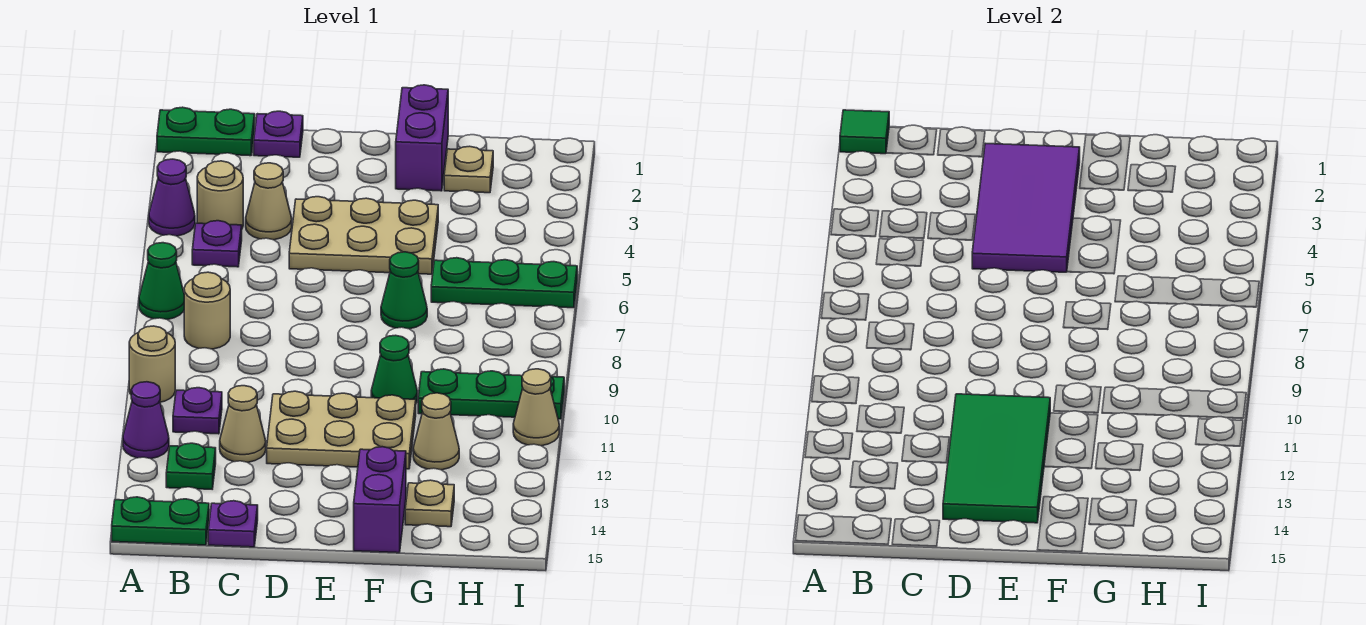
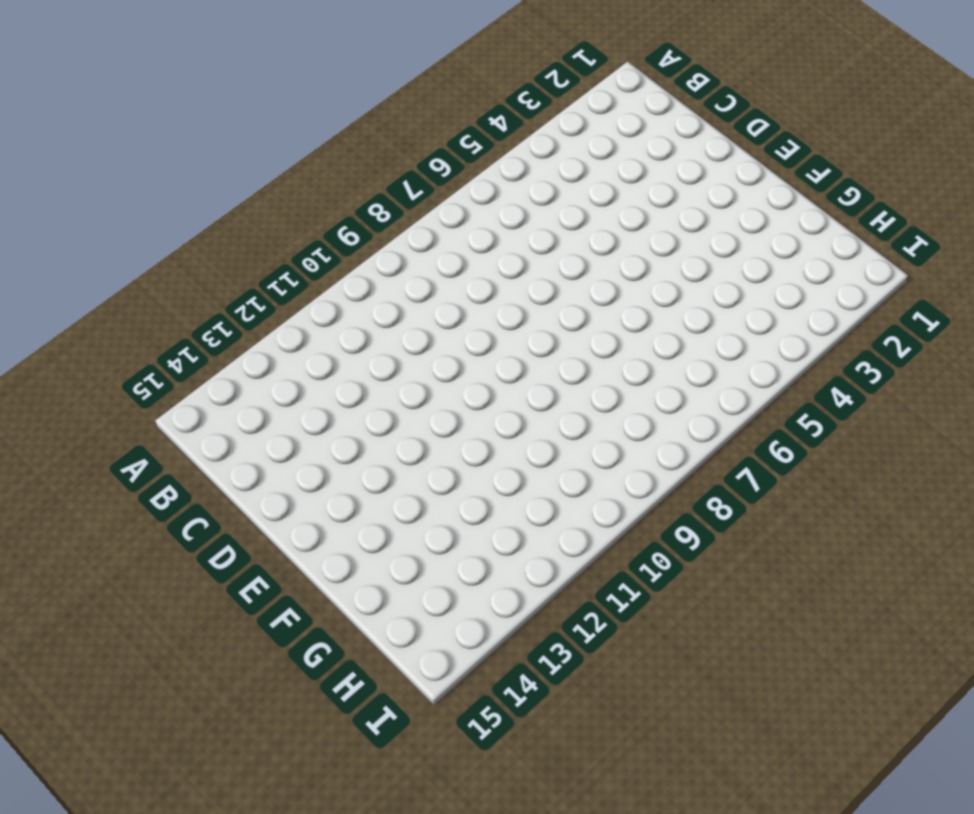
none -> green plate A1:B1 level 1
none -> purple cone A4 level 1
none -> green cone A7 level 1
none -> tan round brick A10 level 1

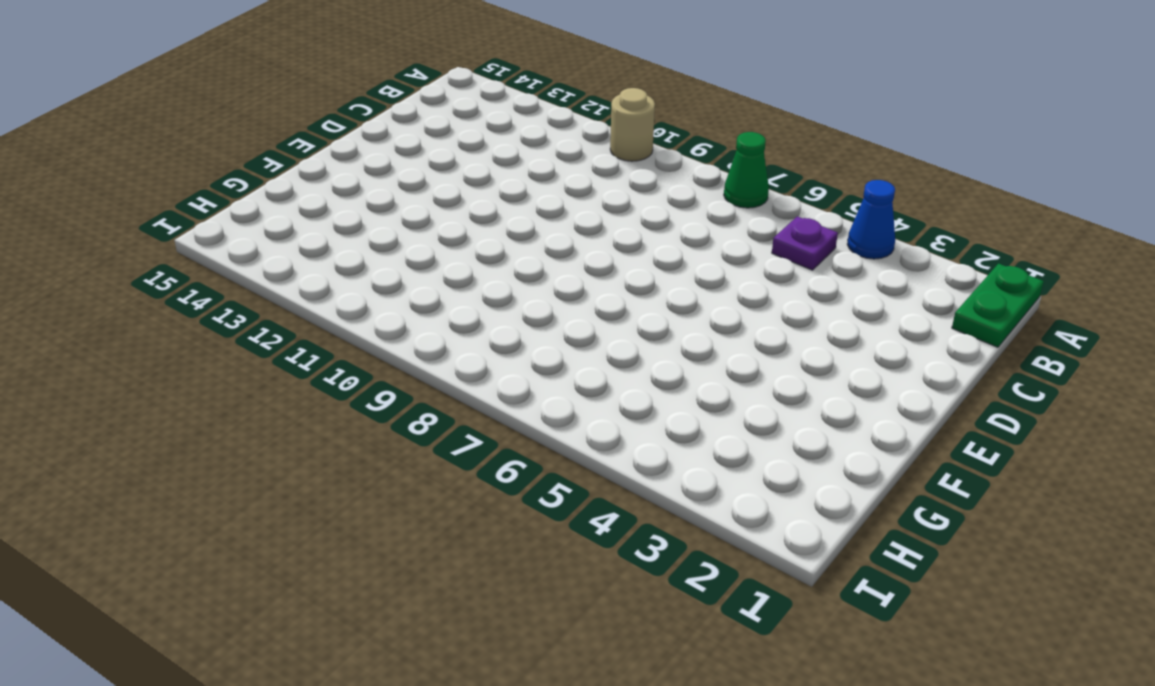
blue cone A4 level 1 -> purple cone A4 level 1
none -> purple cone A12 level 1
none -> green plate A15:B15 level 1
none -> tan round brick B4 level 1
none -> tan round brick B8 level 1

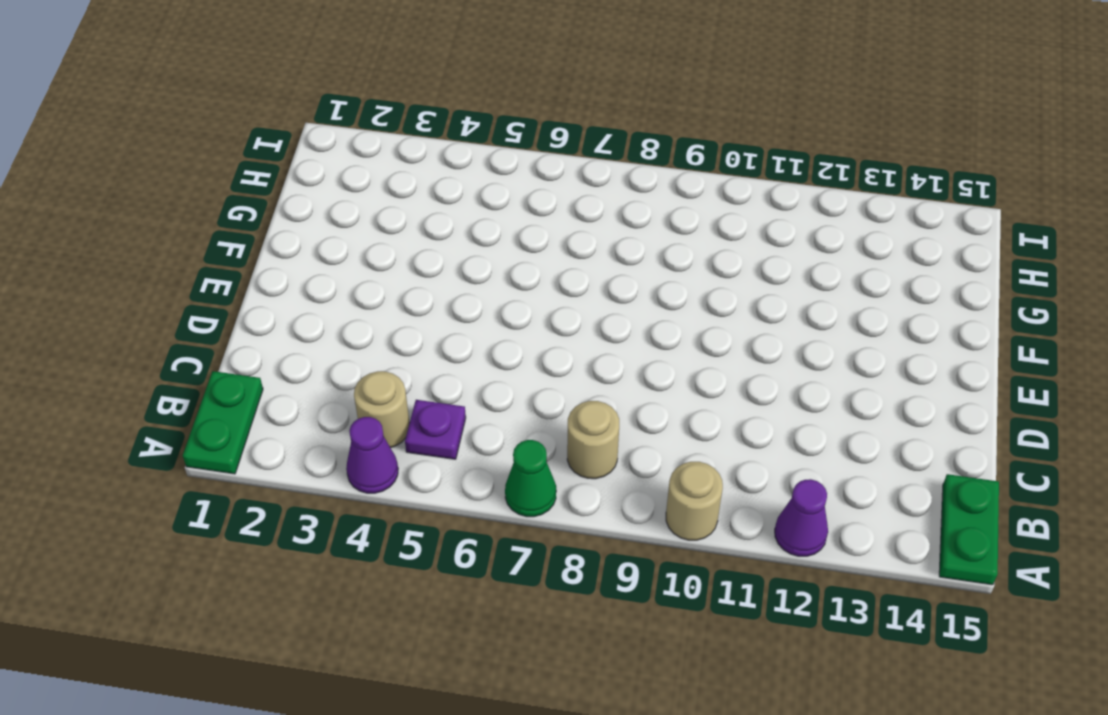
none -> purple plate B11 level 1
none -> green plate B13 level 1
none -> purple plate C1 level 1
none -> tan cone C4 level 1

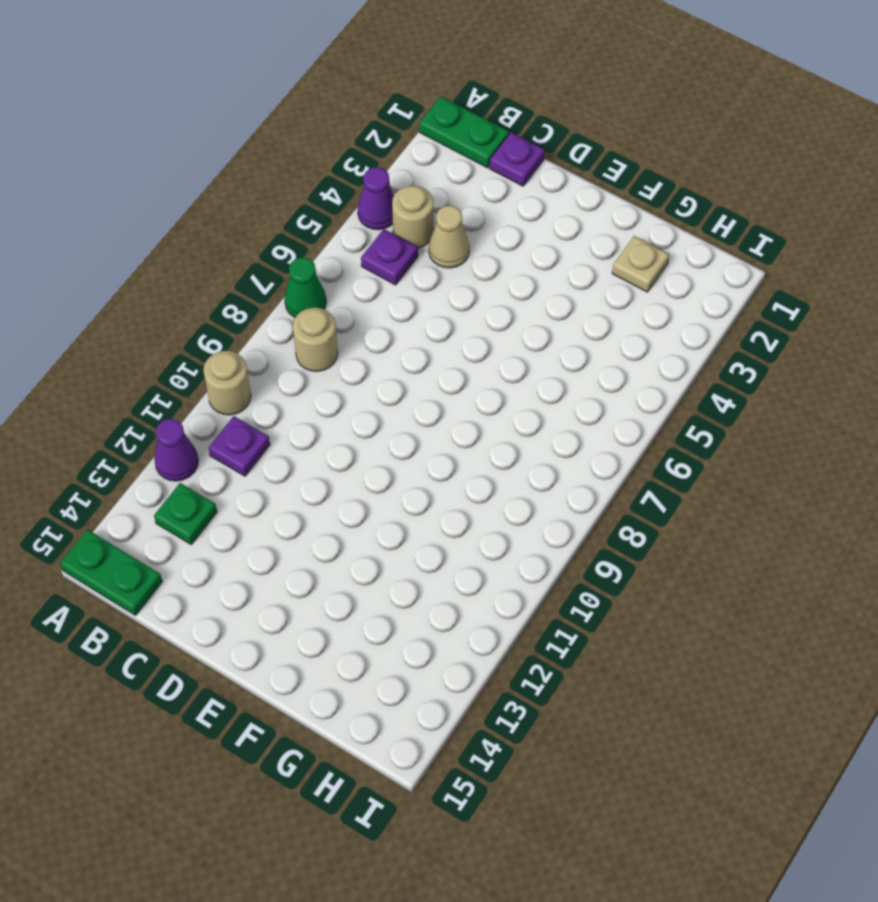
none -> tan cone C12 level 1
none -> purple plate C15 level 1
none -> tan plate D4:F5 level 1
none -> tan plate D11:F12 level 1

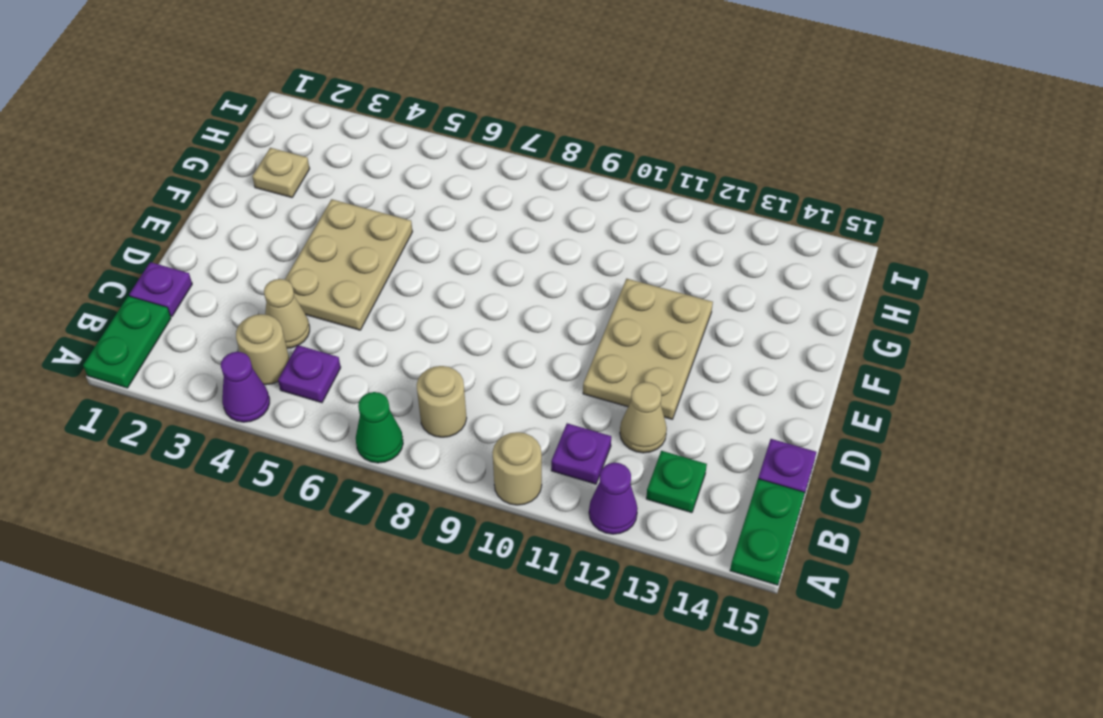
none -> purple brick F1:F2 level 1
none -> green cone F7 level 1
none -> green cone F10 level 1
none -> purple brick F14:F15 level 1

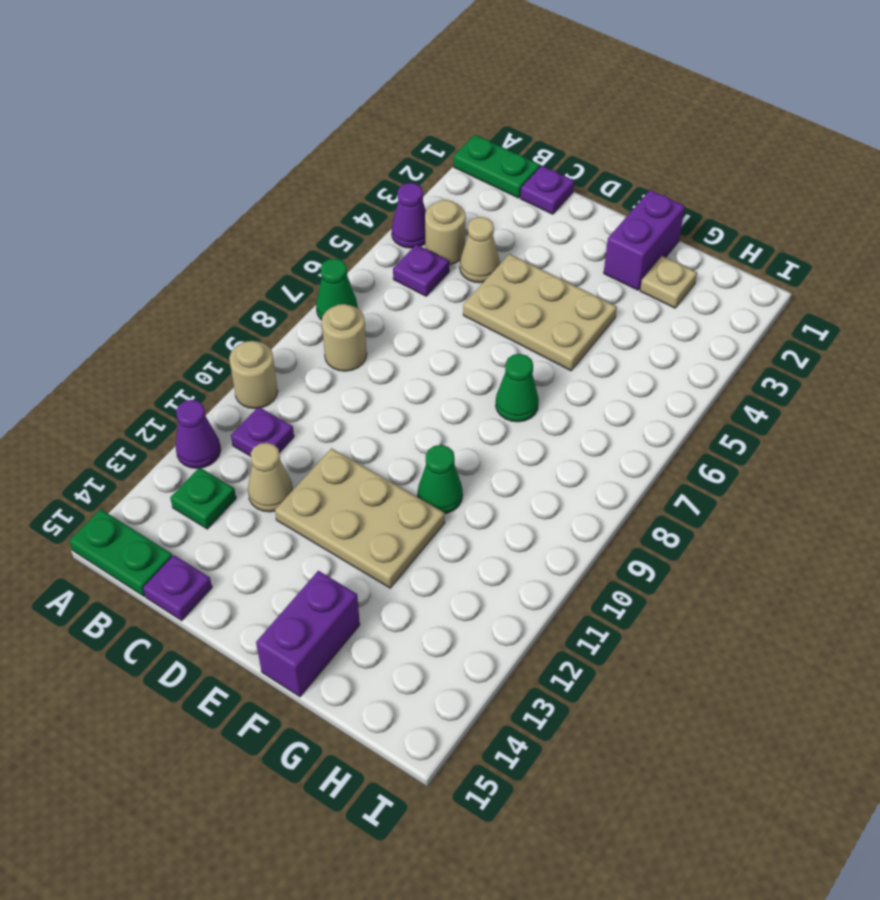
none -> green plate G6:I6 level 1
none -> green plate G10:I10 level 1
none -> tan cone G12 level 1
none -> tan plate G14 level 1

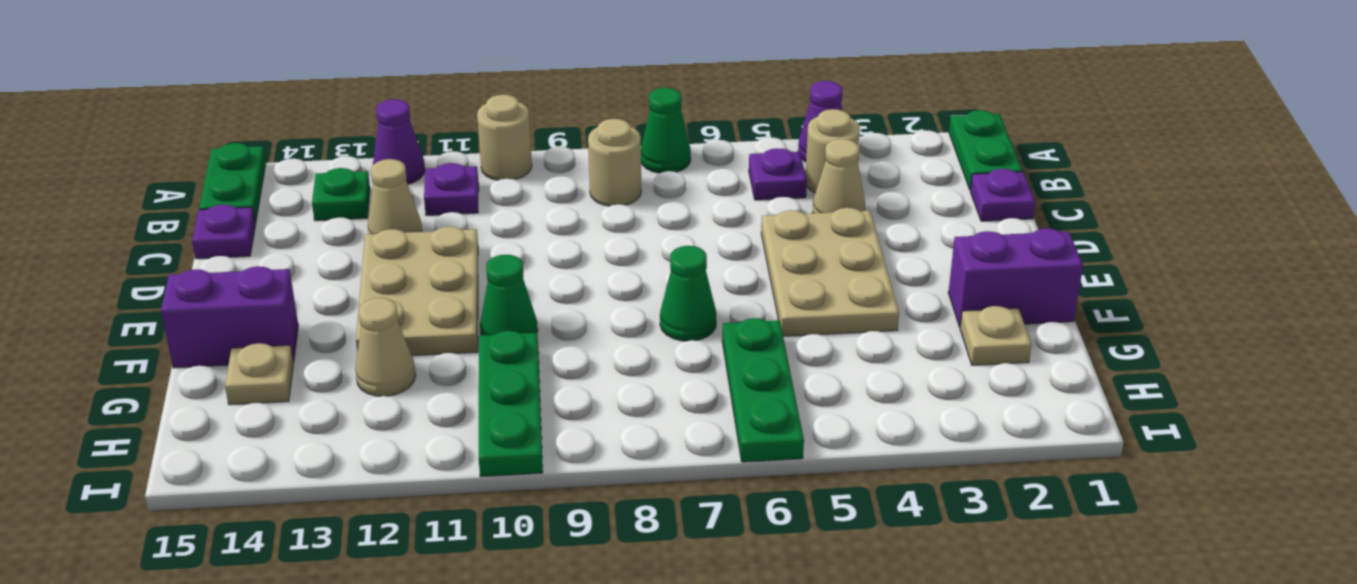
none -> tan cone I11 level 1
none -> green tile A1 level 2
none -> purple tile D2:E5 level 2
none -> green tile D11:E14 level 2

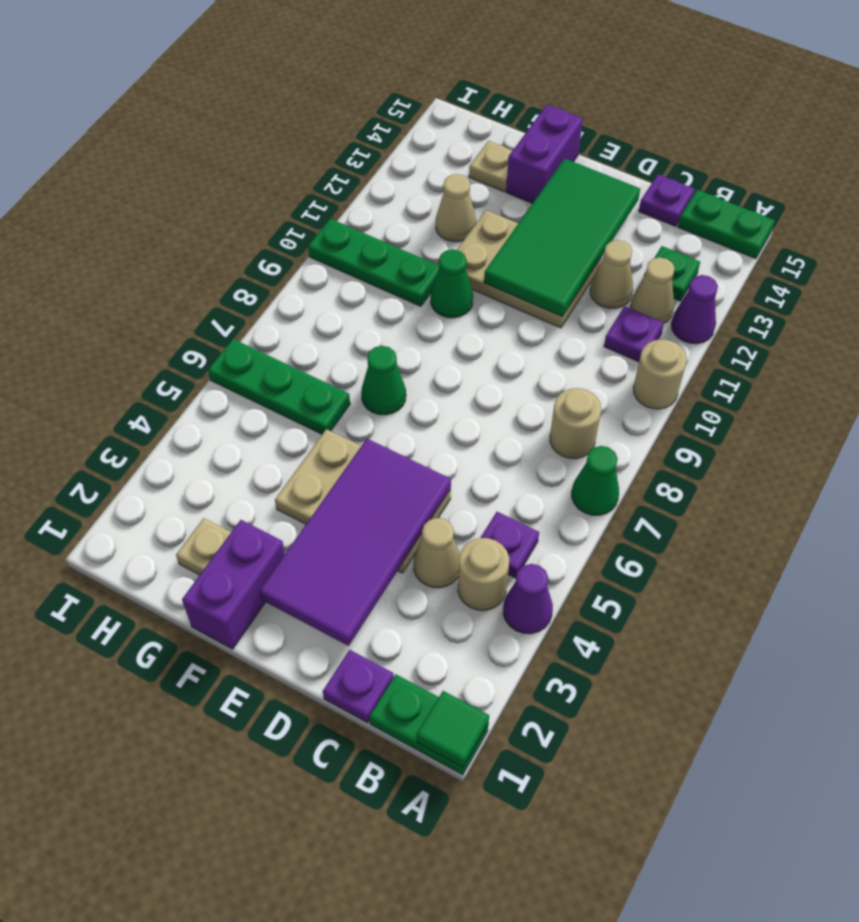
tan cone B12 level 1 -> tan cone I11 level 1

